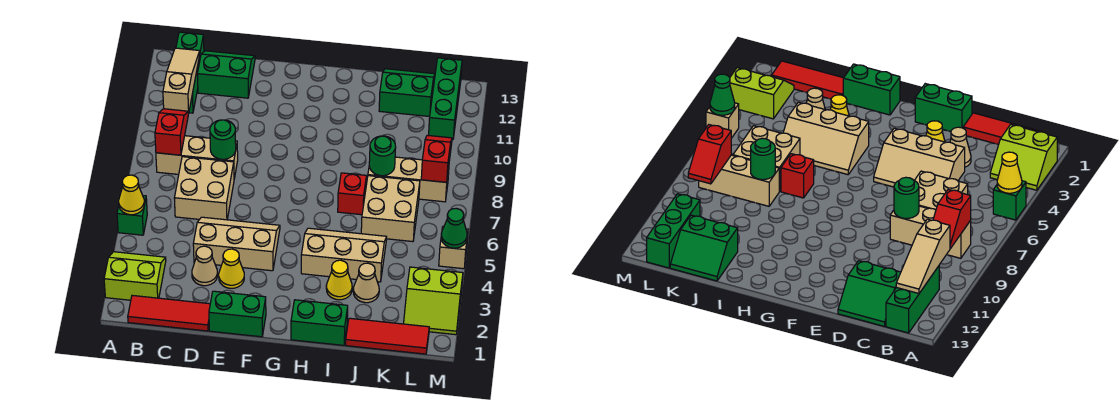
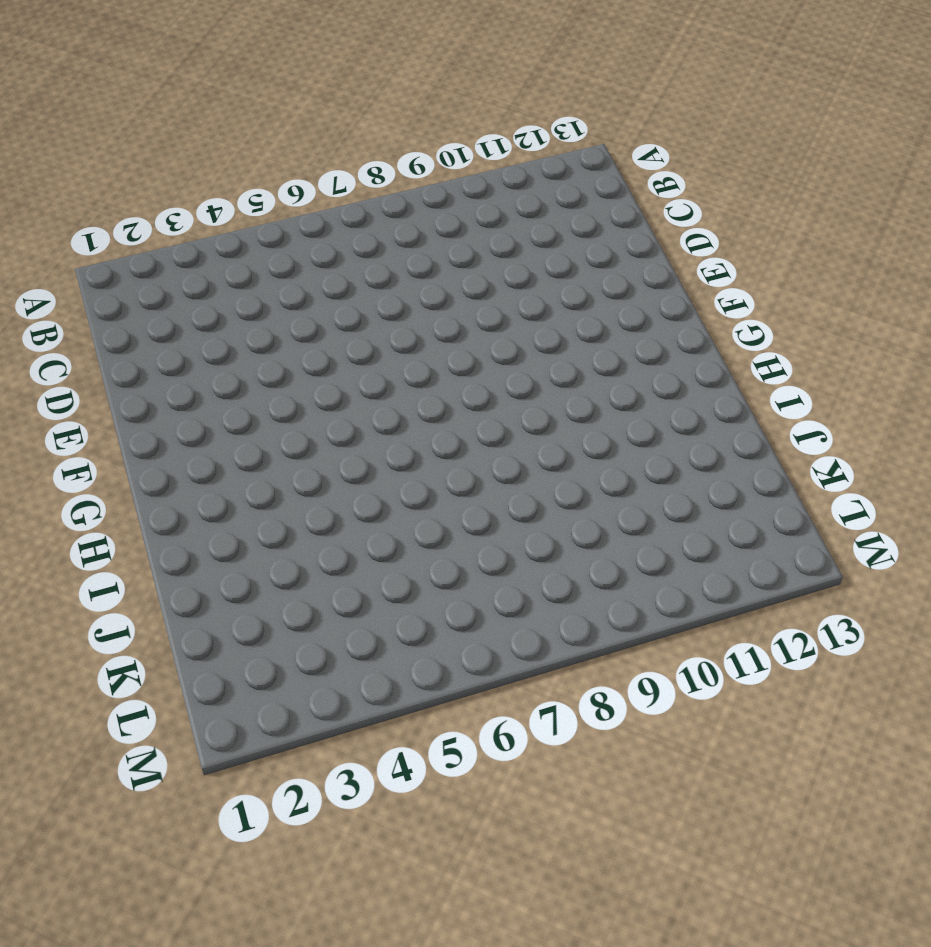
none -> lime slope A2:B3 level 1 top 2
none -> green brick A5 level 1
none -> red tile B1:D1 level 1
none -> tan brick B8:D8 level 1

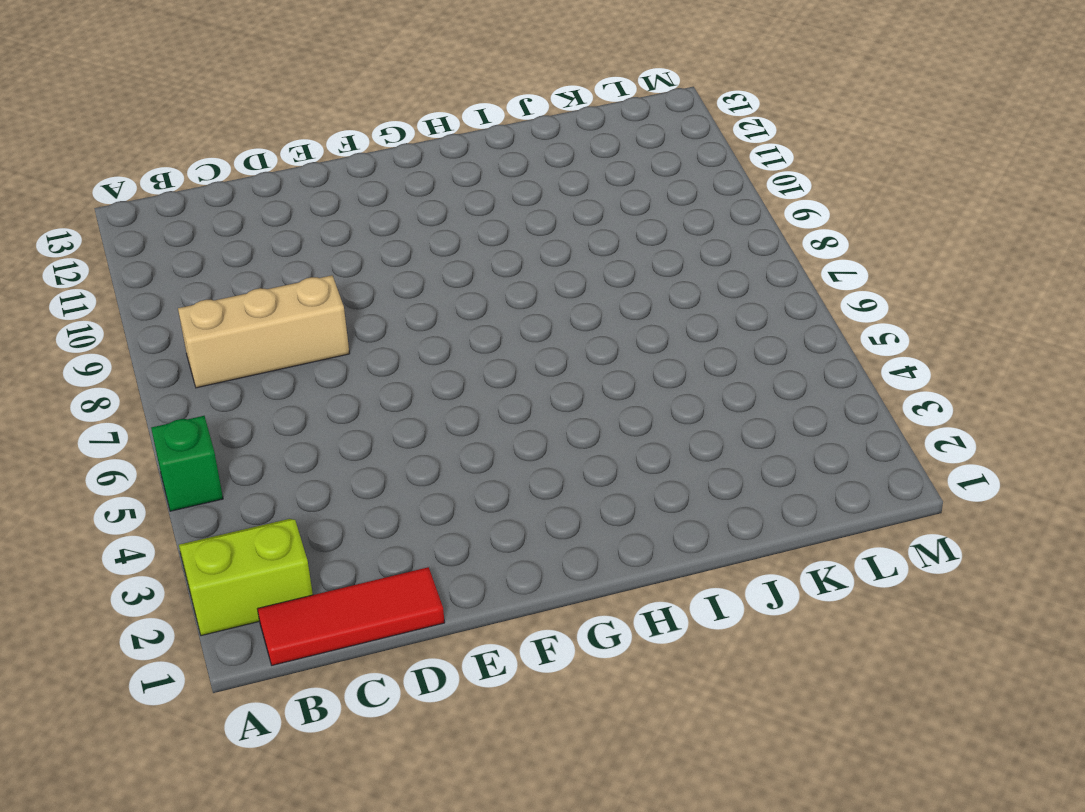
none -> green brick B11:B13 level 1
none -> tan brick C6:D7 level 1
none -> green slope C12:D13 level 1 top 12
none -> tan cone D3 level 1

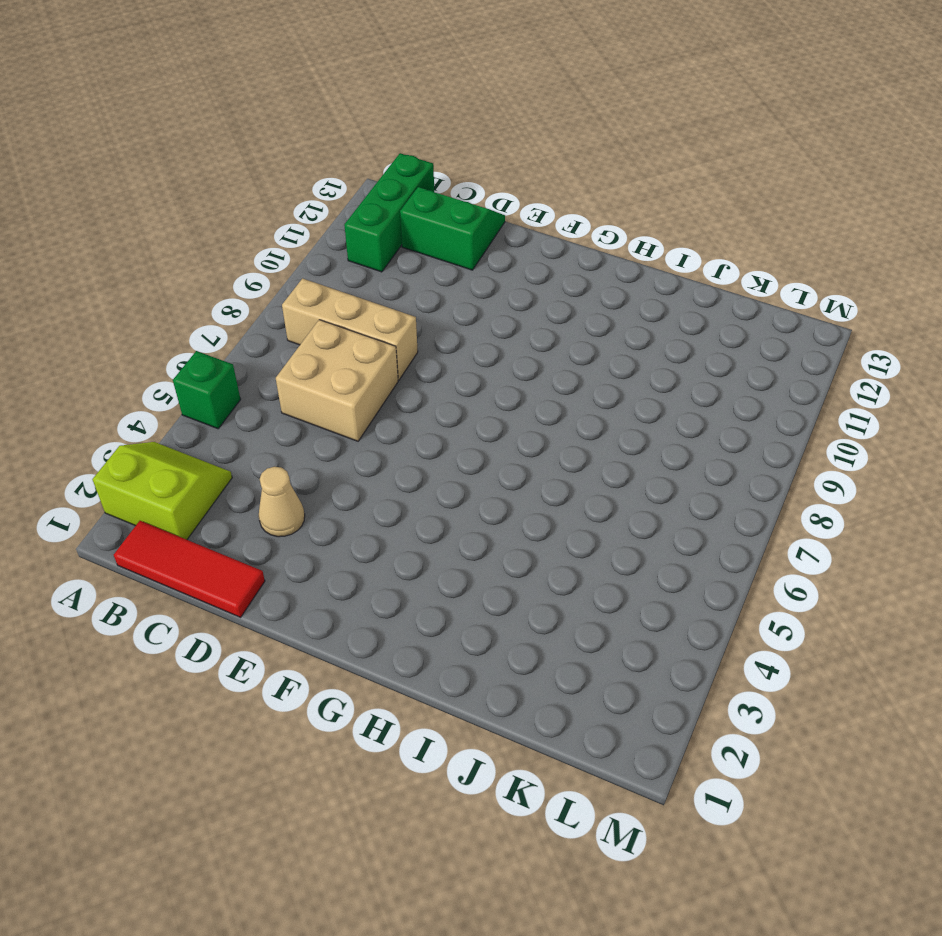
none -> tan slope D4:F5 level 1 top 4
none -> green brick E1:F1 level 1
none -> yellow cone E3 level 1
none -> green brick H1:I1 level 1

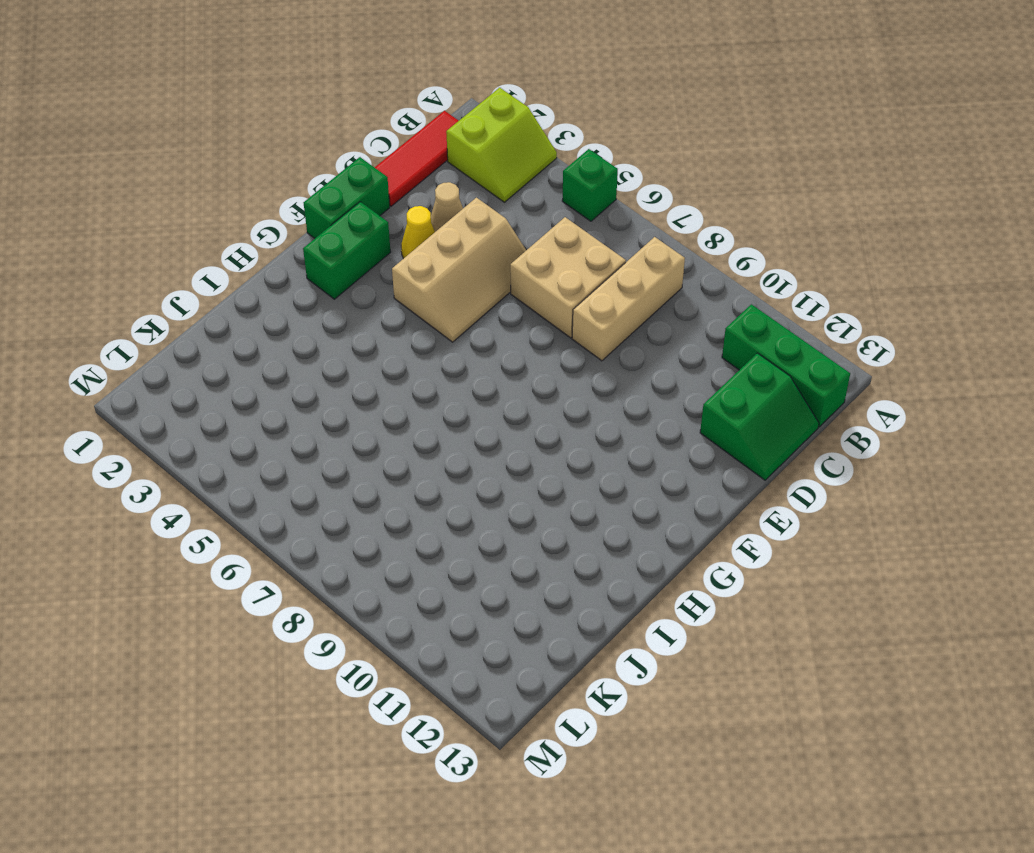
green brick F2:G2 level 1 -> green brick H1:I1 level 1
none -> tan slope H4:J5 level 1 top 4
none -> yellow cone I3 level 1
none -> red brick I7 level 1
none -> red tile J1:L1 level 1

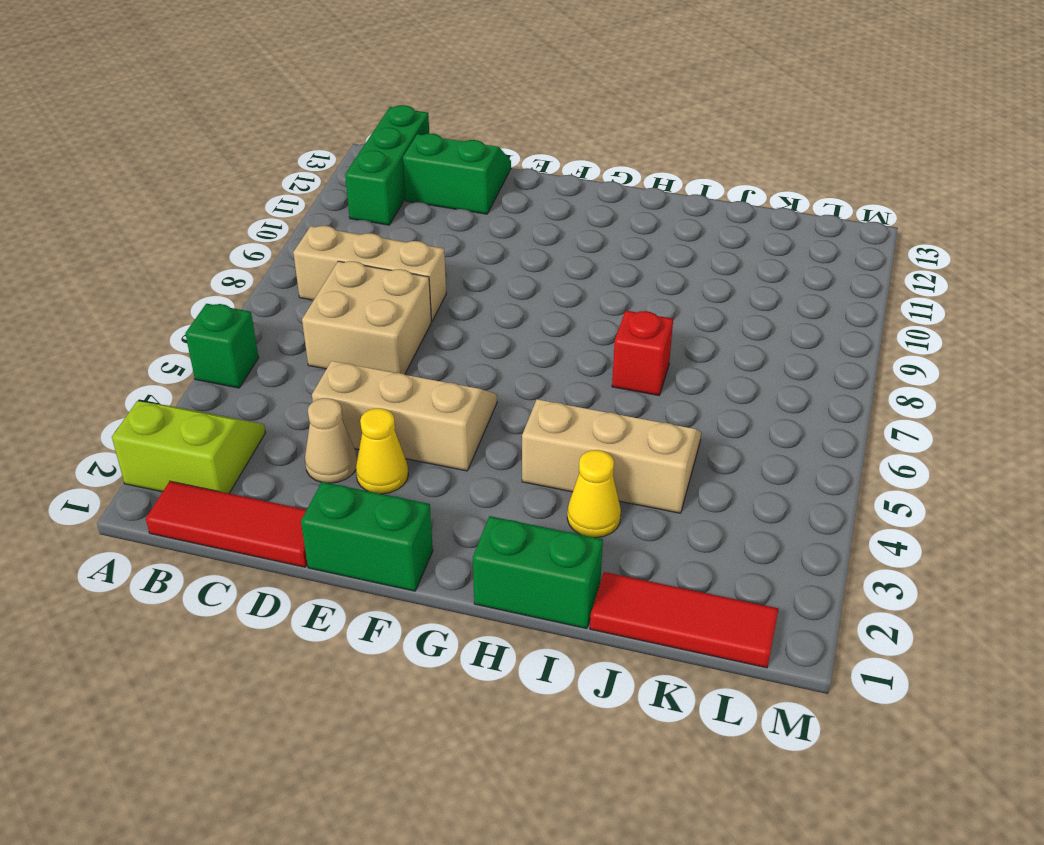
none -> tan cone J3 level 1
none -> tan brick J6:K7 level 1
none -> tan brick J8:L8 level 1
none -> green slope J12:K13 level 1 top 12

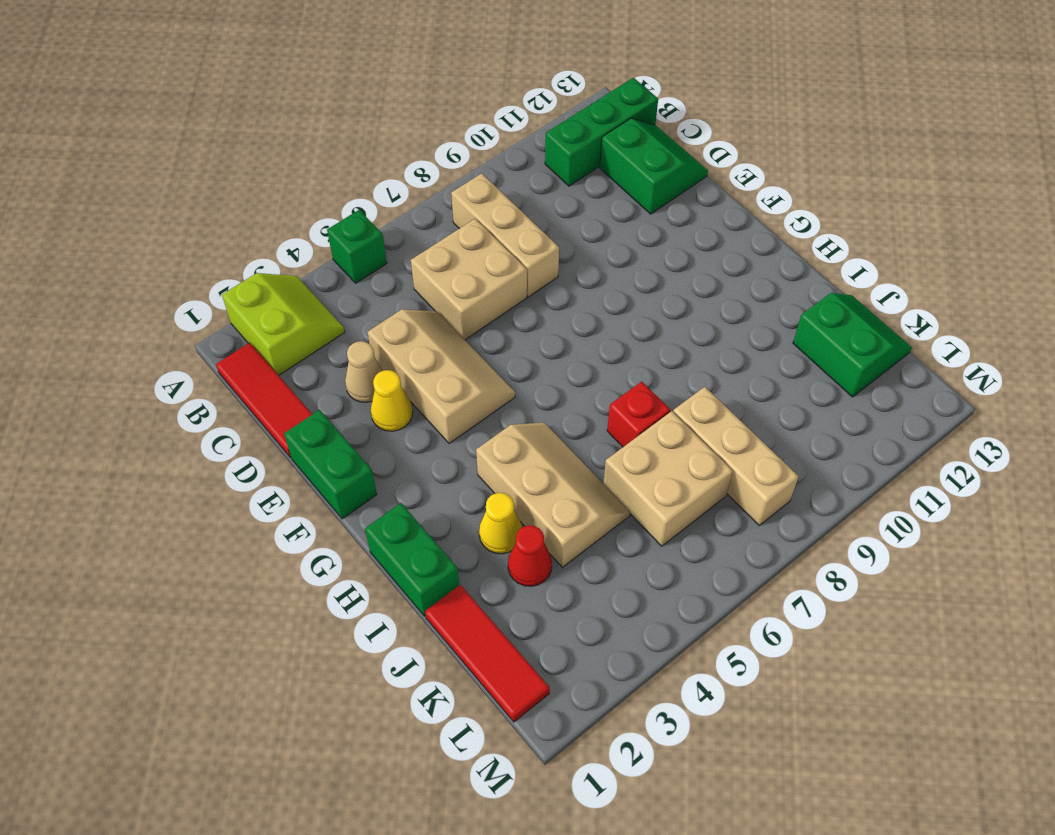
red cone J3 level 1 -> tan cone J3 level 1
none -> lime slope L2:M3 level 1 top 3
none -> green brick L11:L13 level 1
none -> tan brick M5 level 1
none -> yellow cone A5 level 2

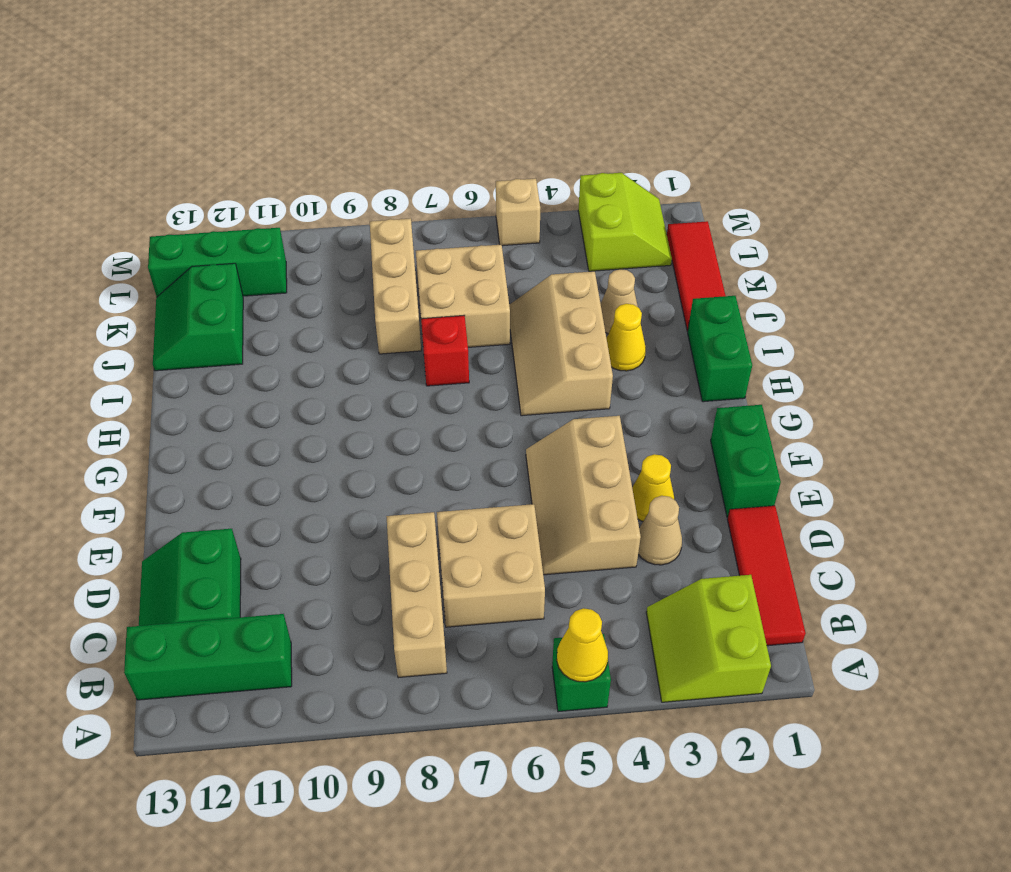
none -> red slope B8:B9 level 2 top 8
none -> tan slope B10:B12 level 2 top 10
none -> green round brick D8 level 2
none -> green round brick J8 level 2

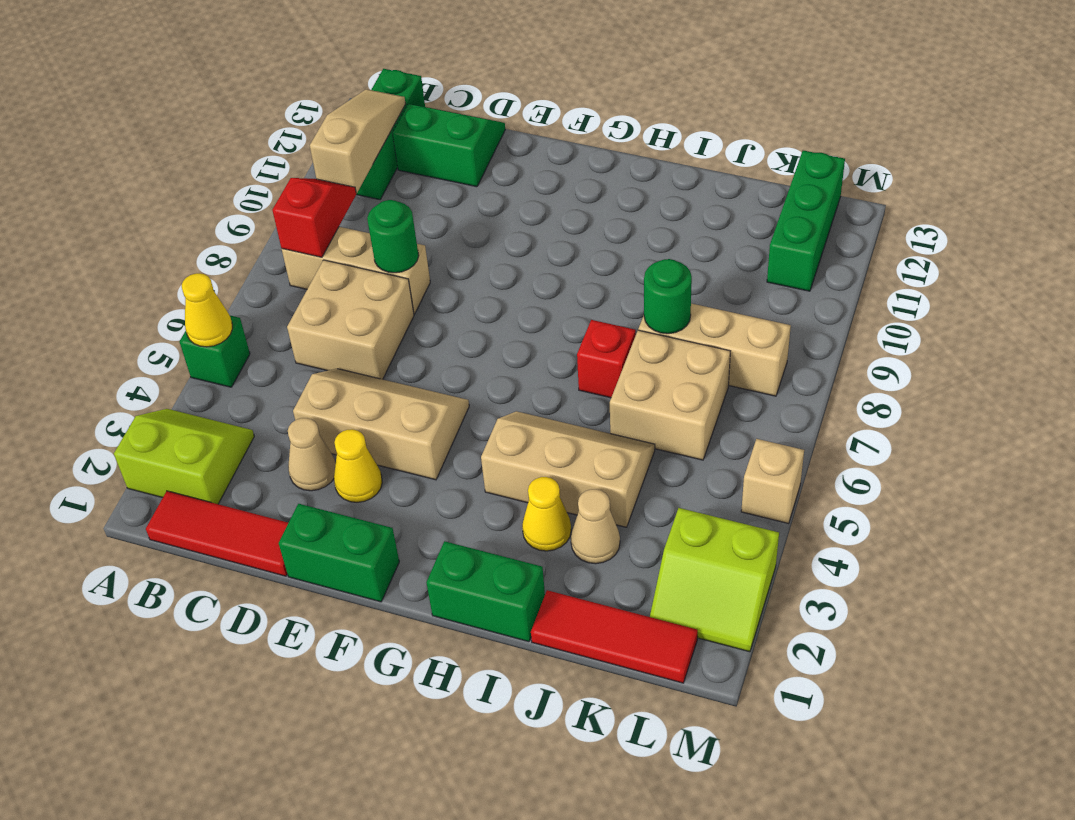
none -> green slope J12:K13 level 1 top 12
none -> red slope L8:L9 level 2 top 8
none -> green cone M5 level 2

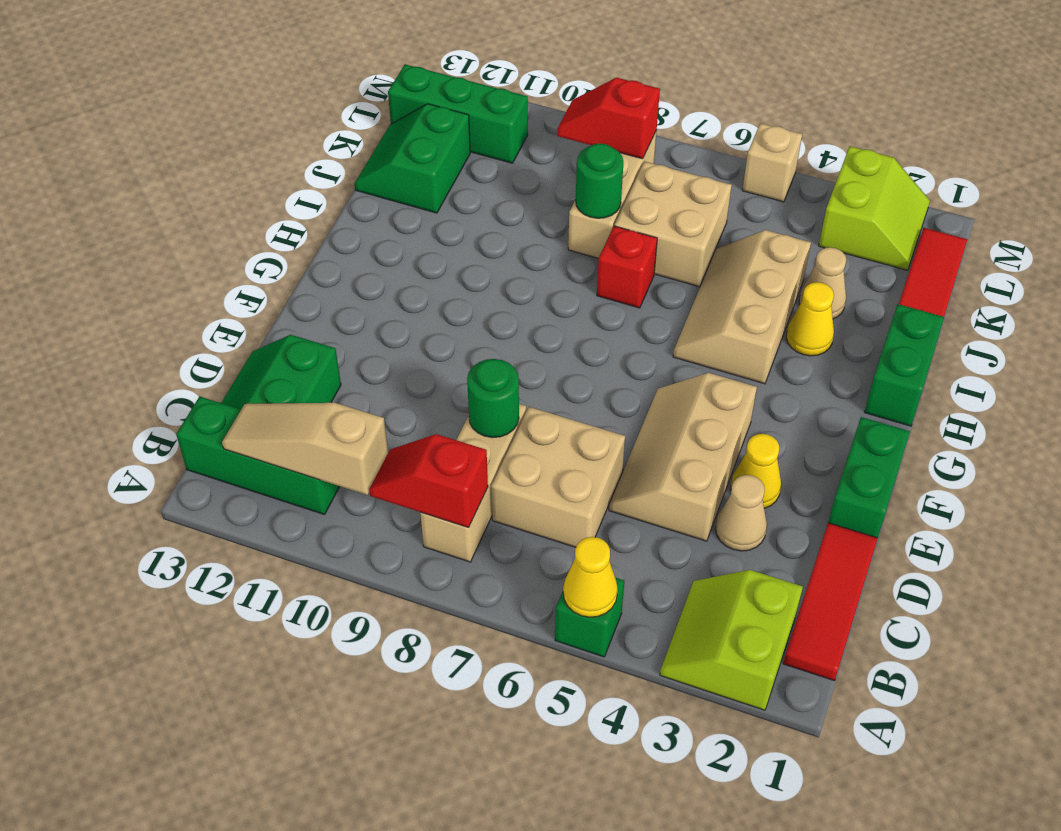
none -> green cone M5 level 2

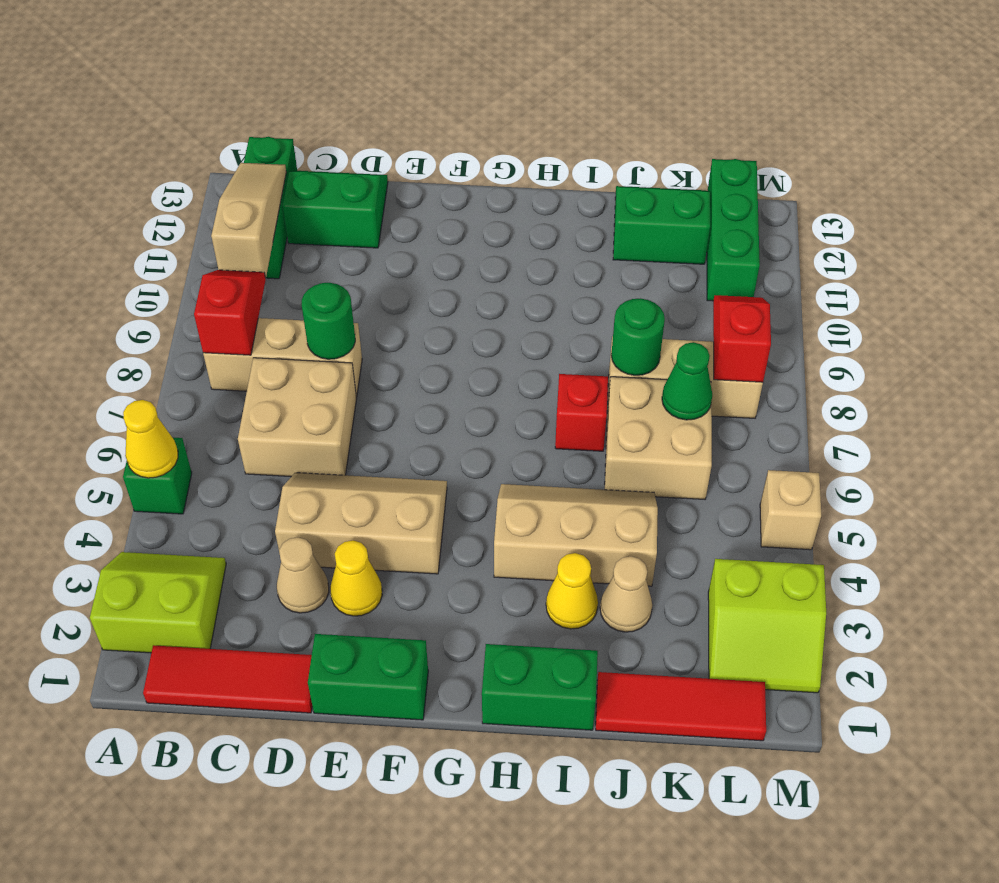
green cone K7 level 2 -> green cone M5 level 2

